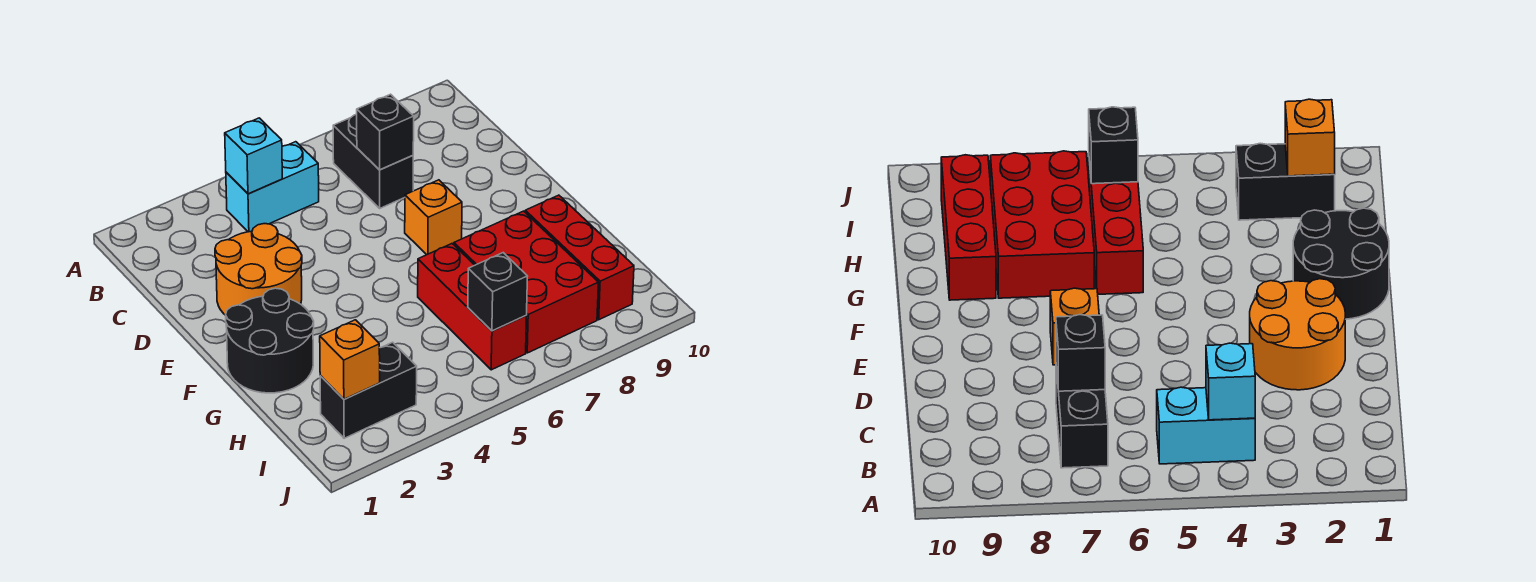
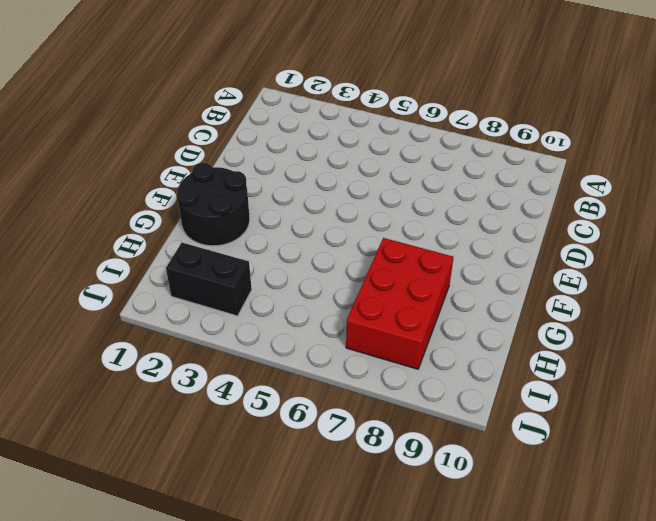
none -> cyan brick B4:B5 level 1
none -> black brick B7:C7 level 1
none -> orange round brick D2:E3 level 1

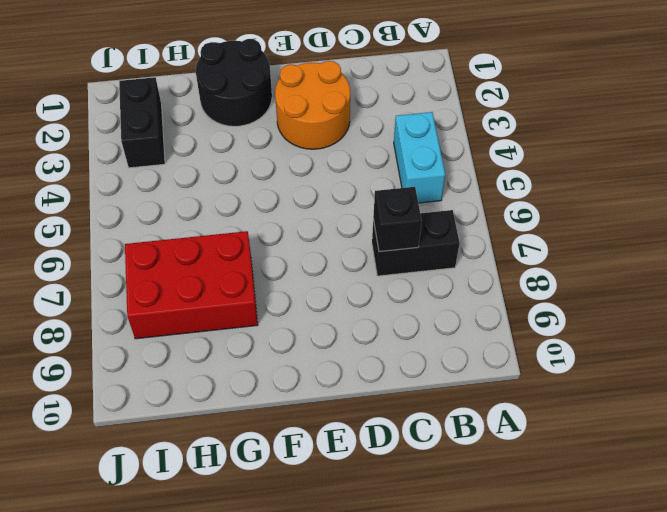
none -> orange brick E7 level 1
none -> red brick G6:I6 level 1
none -> red brick G9:I9 level 1

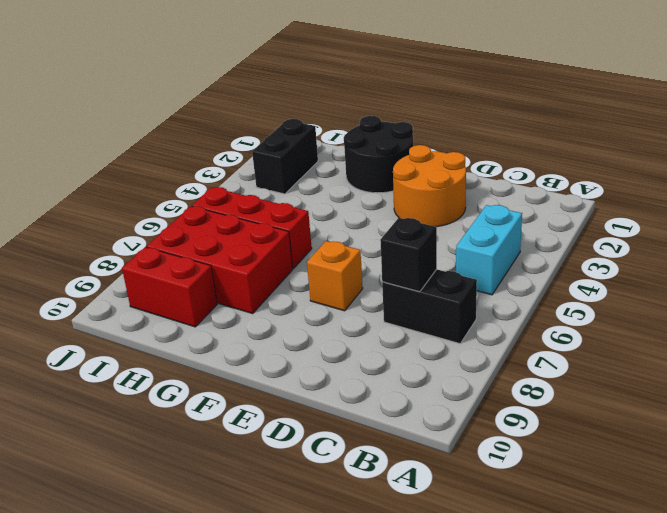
red brick H9:I9 level 1 -> red brick G9:I9 level 1
none -> cyan brick B4 level 2
none -> orange brick I2 level 2
none -> black brick I6 level 2

